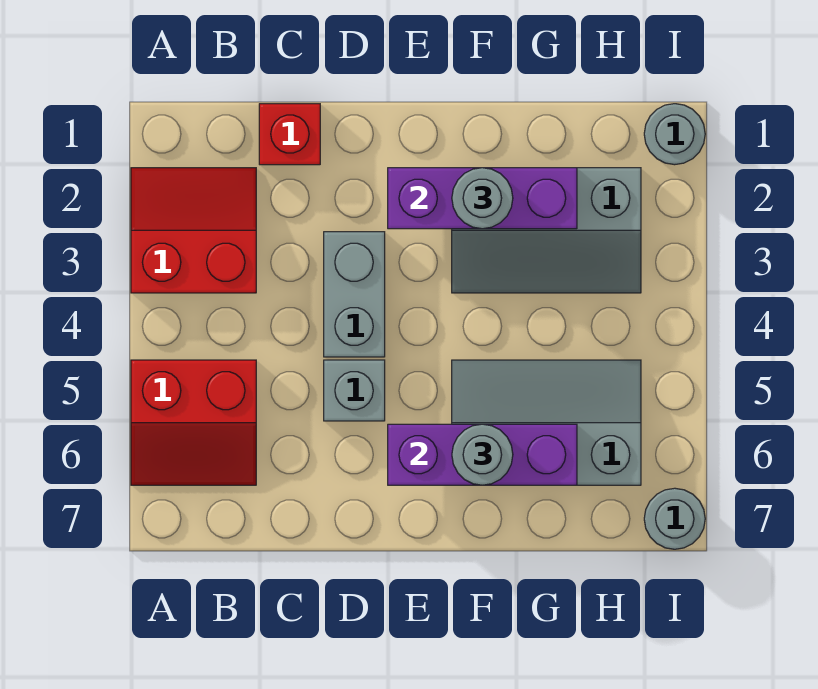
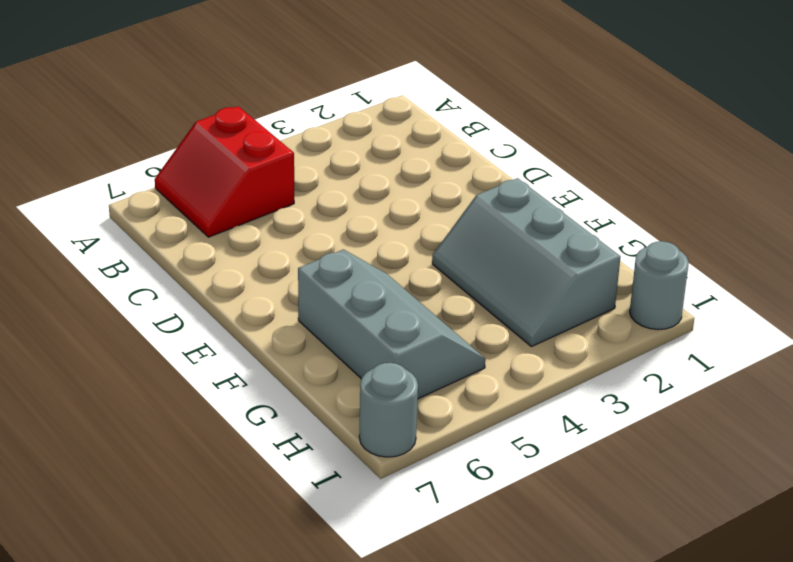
none -> red slope A2:B3 level 1 top 3
none -> red brick C1 level 1
none -> grey brick D3:D4 level 1

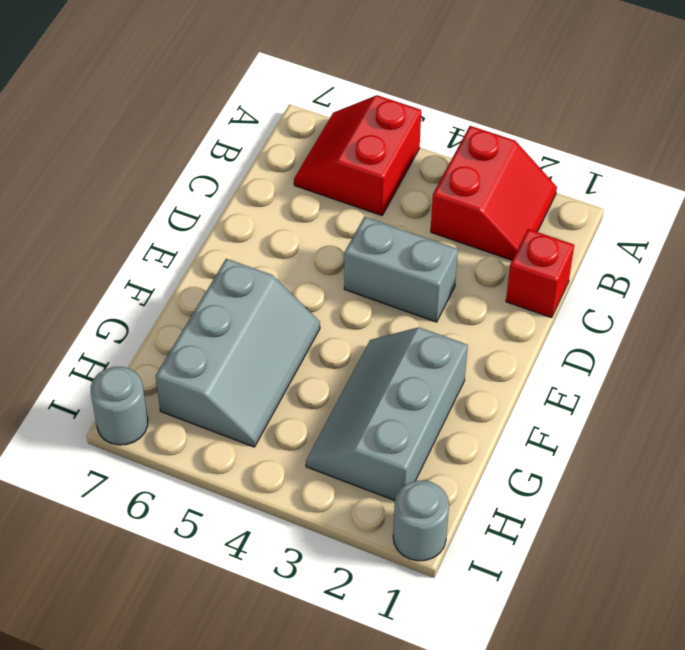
none -> grey brick D5 level 1
none -> purple brick E2:G2 level 2
none -> purple brick E6:G6 level 2

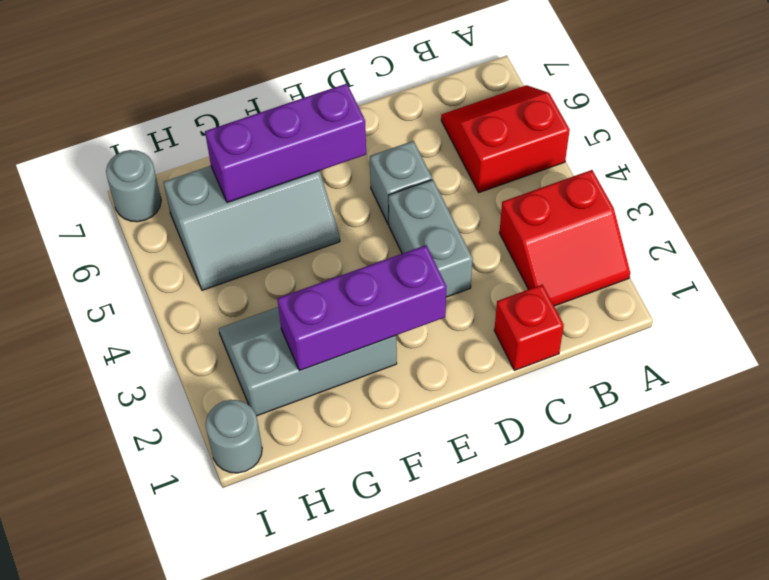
none -> grey round brick F2 level 3
none -> grey round brick F6 level 3

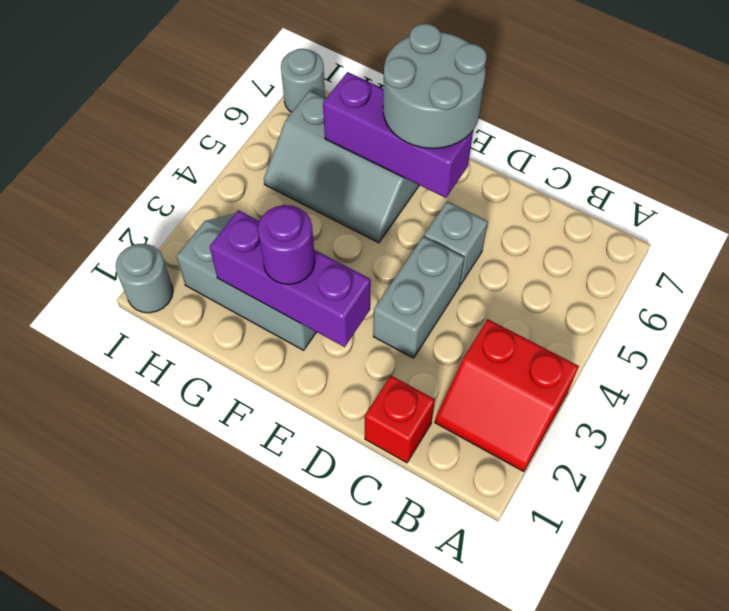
grey round brick E6:F7 level 3 -> grey round brick F6 level 3
purple round brick F2 level 3 -> grey round brick F2 level 3
none -> red slope A5:B6 level 1 top 5

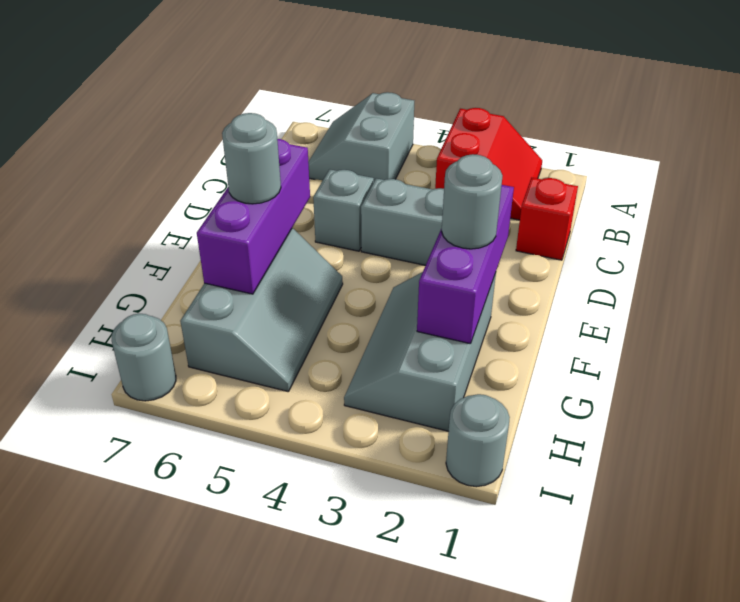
grey slope A5:B6 level 1 top 5 -> red slope A5:B6 level 1 top 5

